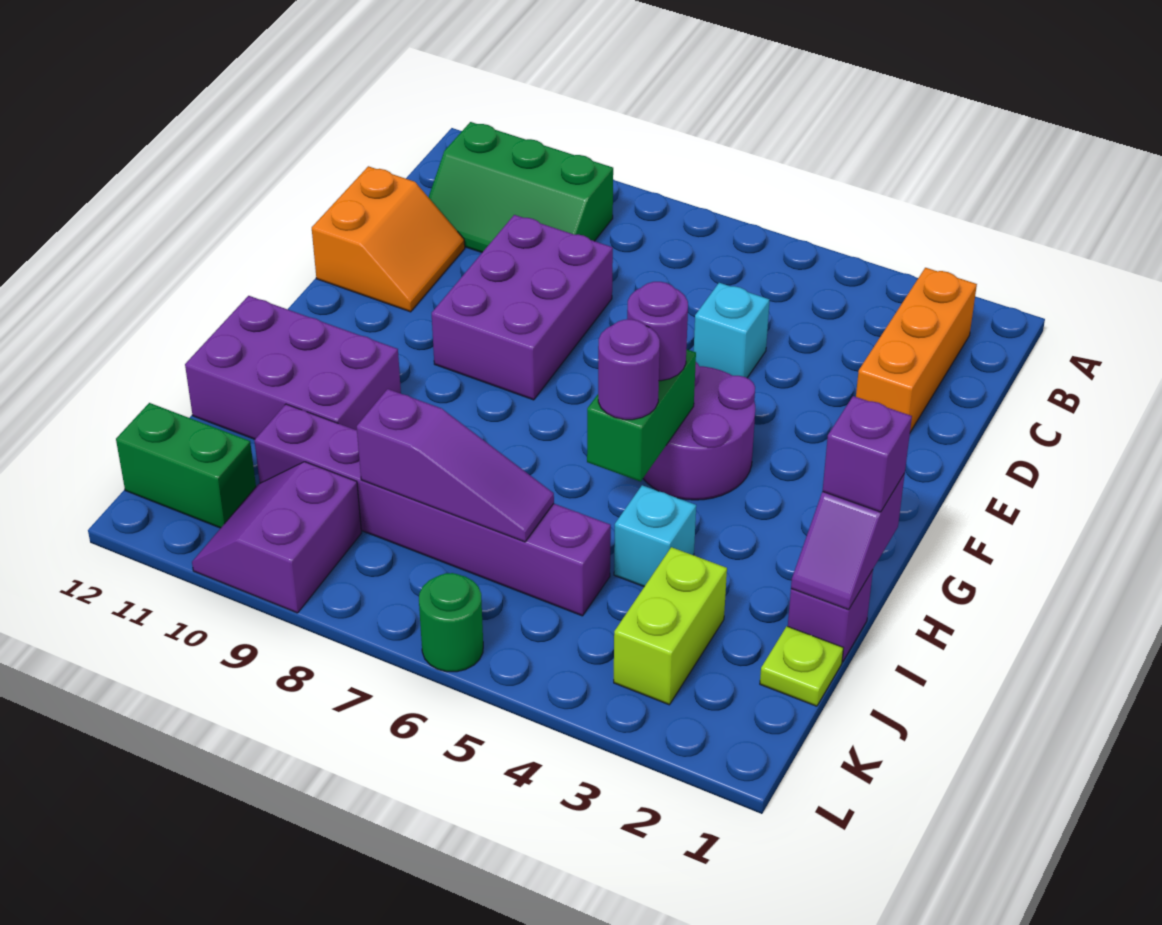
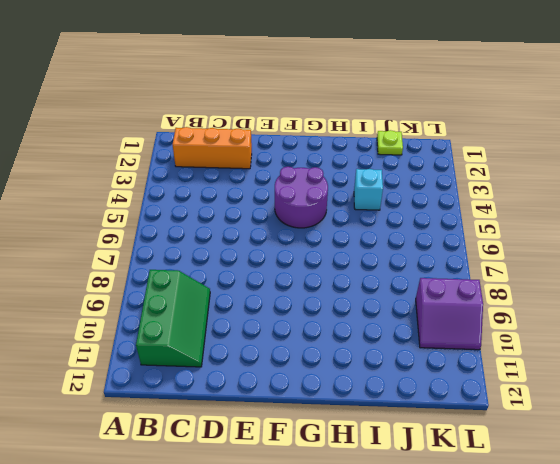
none -> cyan brick D5 level 1
none -> purple brick D8:F9 level 1
none -> orange slope D11:E12 level 1 top 12

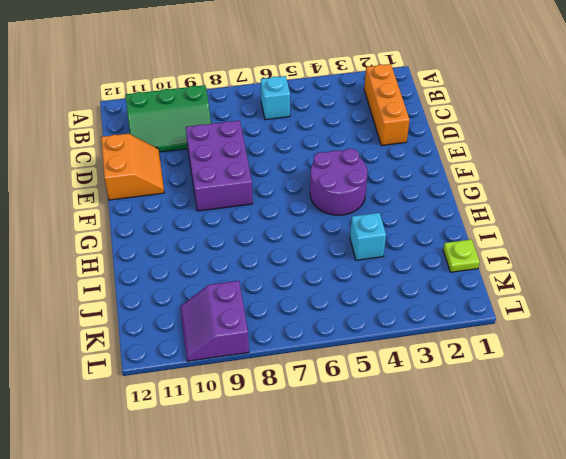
cyan brick B6 level 1 -> cyan brick D5 level 1
none -> purple brick H10:I12 level 1
none -> purple brick I1 level 1
none -> lime brick J3:K3 level 1

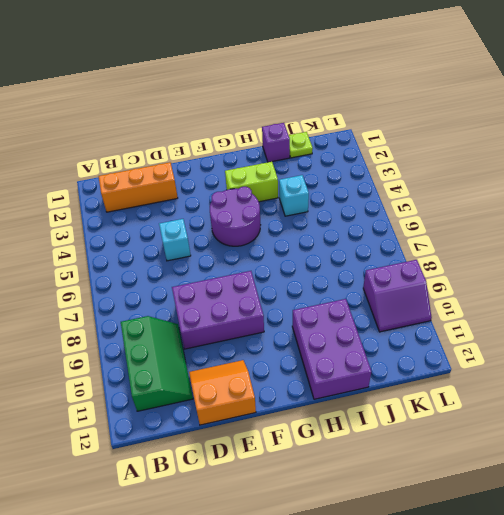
lime brick G3:H3 level 1 -> lime brick J3:K3 level 1
none -> purple brick J5:J10 level 1
none -> green brick K11:K12 level 1
none -> green round brick L6 level 1

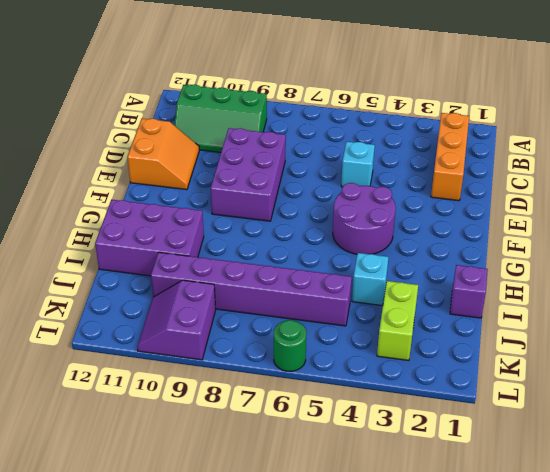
none -> lime plate J1 level 1
none -> green brick K11:K12 level 1
none -> green brick G5:H5 level 2

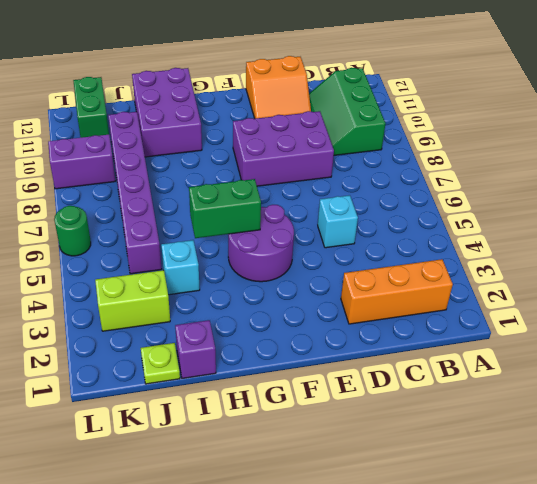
none -> purple slope H1:I1 level 2 top H
none -> purple slope J6:J8 level 2 top 8
none -> purple round brick G5 level 3

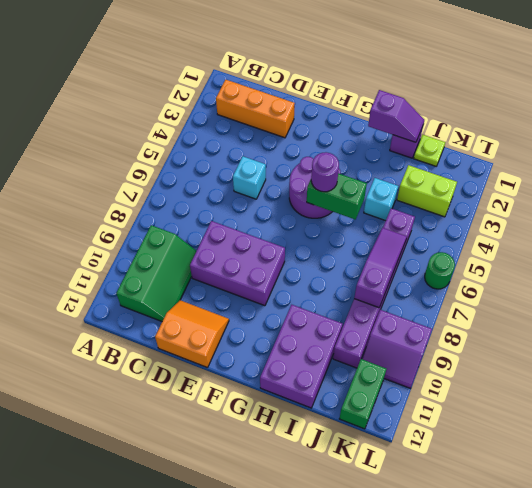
none -> purple brick H1 level 3
none -> purple round brick H5 level 3

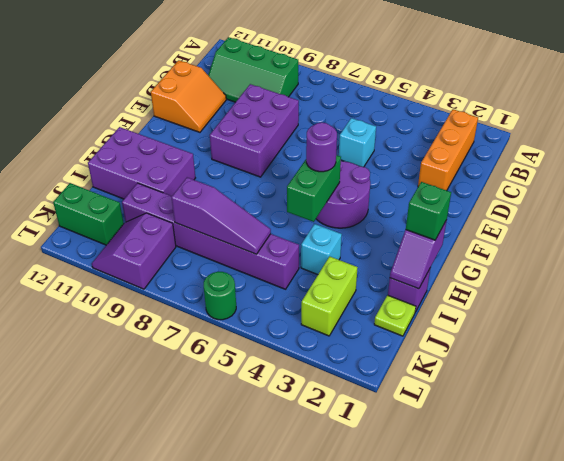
green brick H1 level 3 -> purple brick H1 level 3
none -> purple round brick H5 level 3

